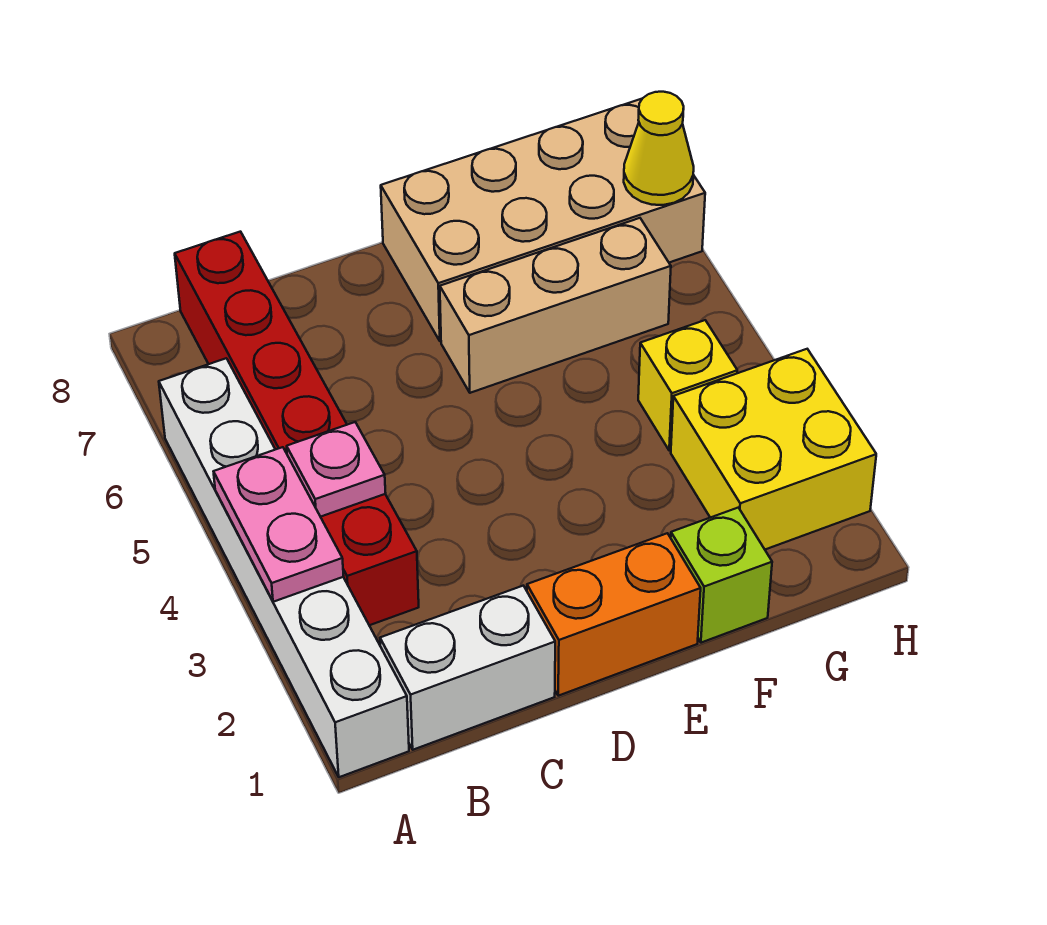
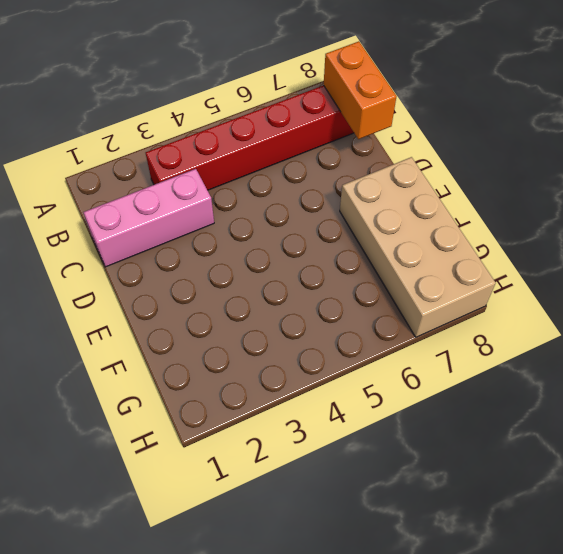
orange brick B8:C8 level 2 -> orange brick D1:E1 level 1
pink brick C1:C3 level 1 -> white brick B1:C1 level 1
none -> white brick A1:A6 level 1
none -> tan brick E6:G6 level 1
none -> lime brick F1 level 1

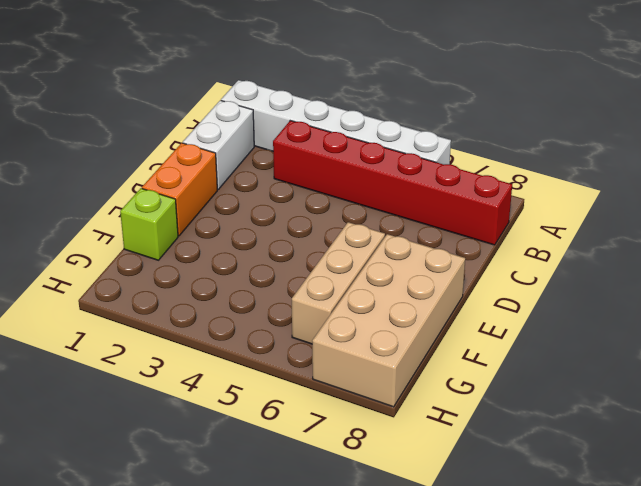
none -> yellow brick G2:H3 level 1
none -> yellow brick G4 level 1
none -> pink plate A3:A4 level 2

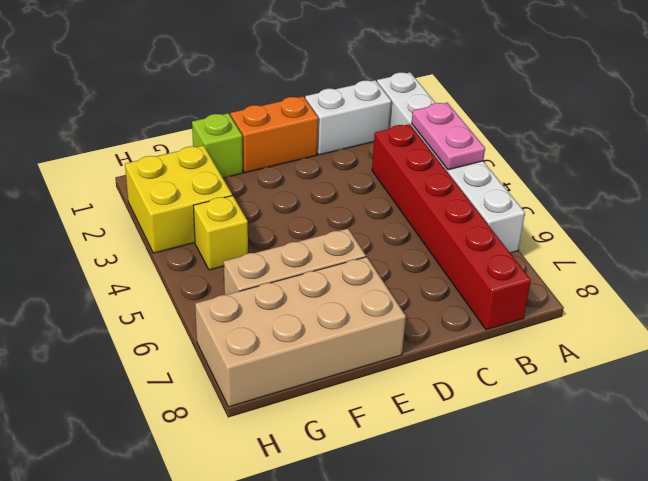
none -> pink plate B4 level 2
none -> yellow cone H7 level 2

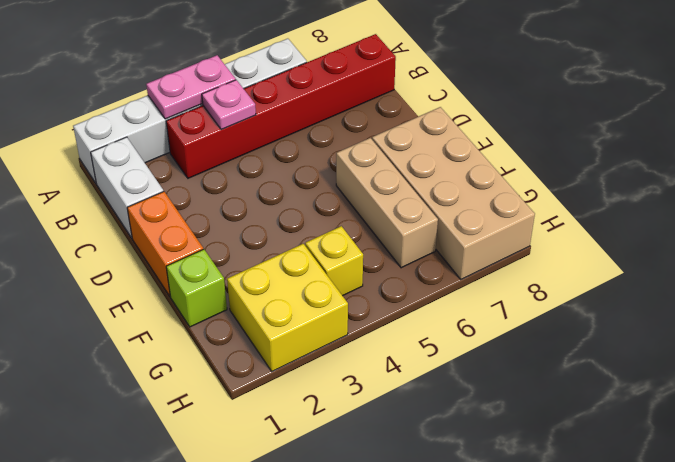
none -> yellow cone H7 level 2

